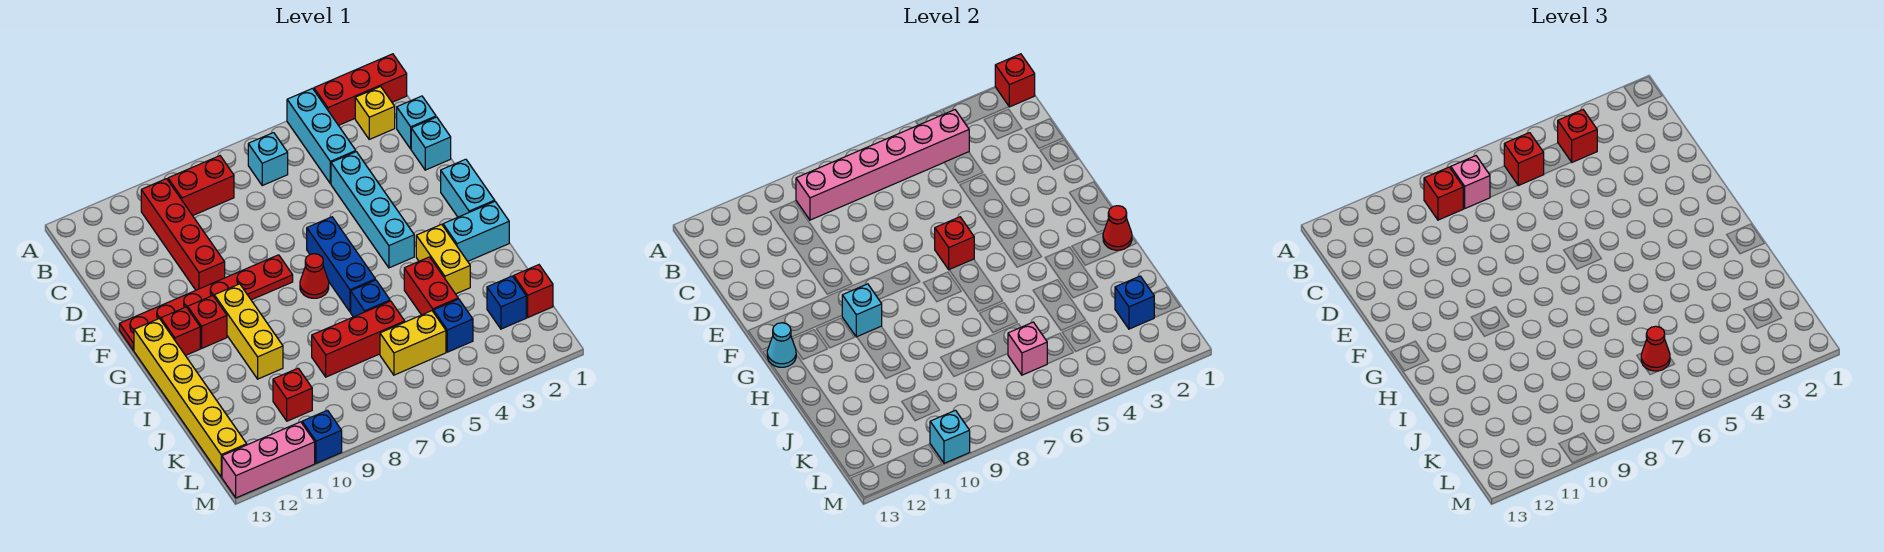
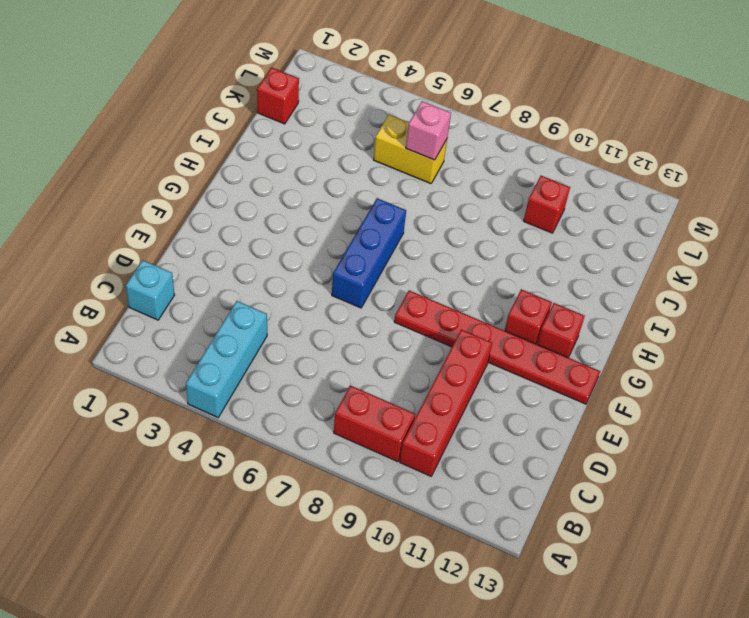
none -> red brick A1:A3 level 1
none -> yellow brick B2 level 1
none -> cyan brick B6 level 1
none -> cyan brick D1 level 1

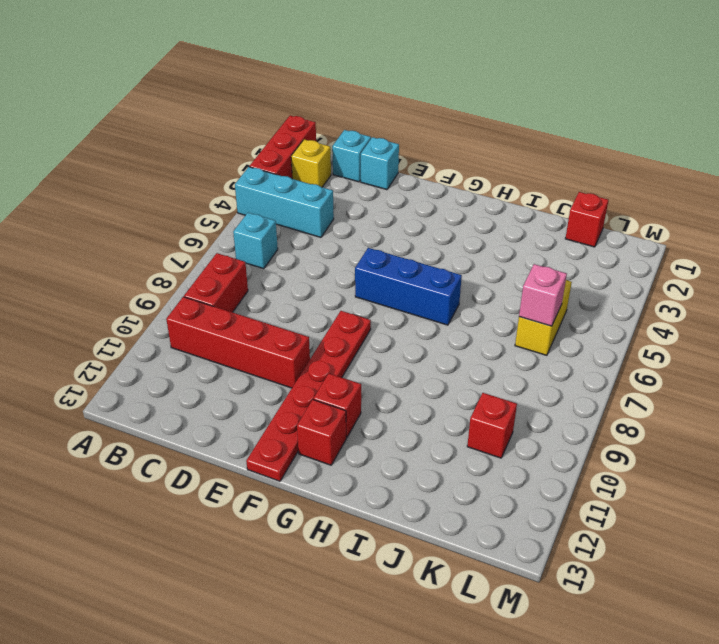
none -> cyan brick D4:G4 level 1
none -> cyan brick F1:G1 level 1
none -> red cone G7 level 1
none -> yellow brick G10:I10 level 1

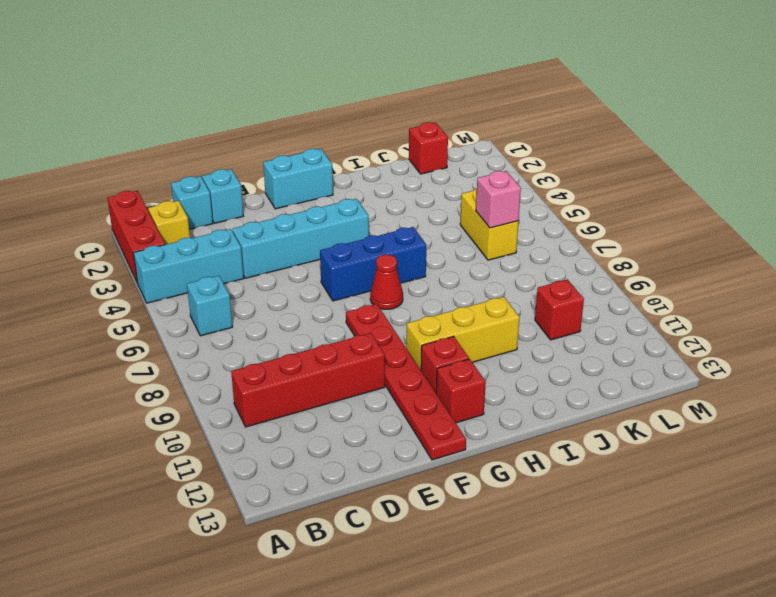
none -> red brick B8:B9 level 1
none -> yellow brick G13:L13 level 1
none -> cyan brick H1:H2 level 1
none -> yellow brick H3:I3 level 1

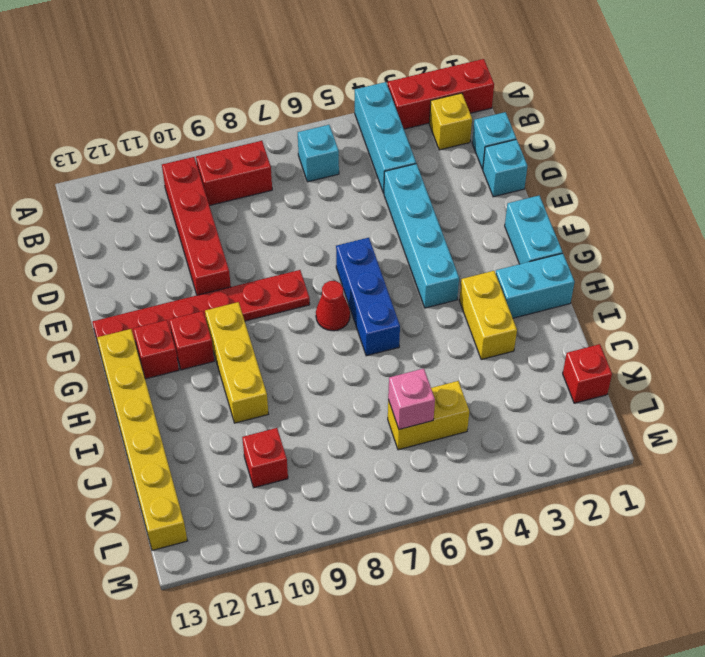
none -> red brick I4:J4 level 1
none -> blue brick I6 level 1
none -> red brick J6:J8 level 1
none -> blue brick K2 level 1

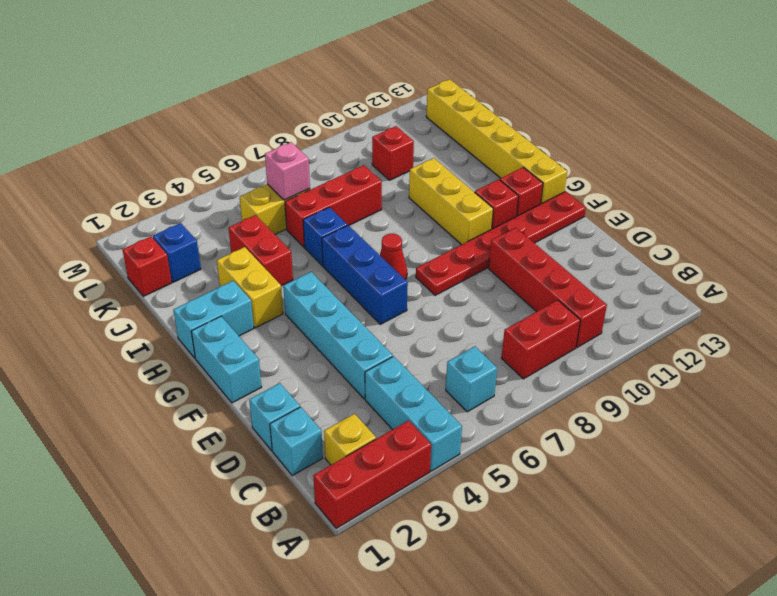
none -> blue brick K4 level 1
none -> blue brick M10 level 1
none -> pink brick M11:M13 level 1
none -> red brick A1 level 2

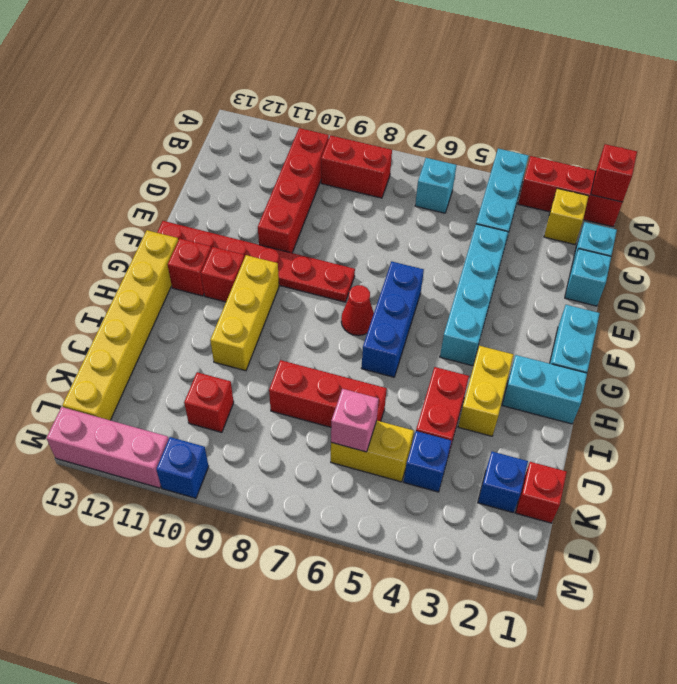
none -> blue brick I6 level 1
none -> pink brick B4:B9 level 2
none -> red brick F6 level 2
none -> cyan brick G10 level 2

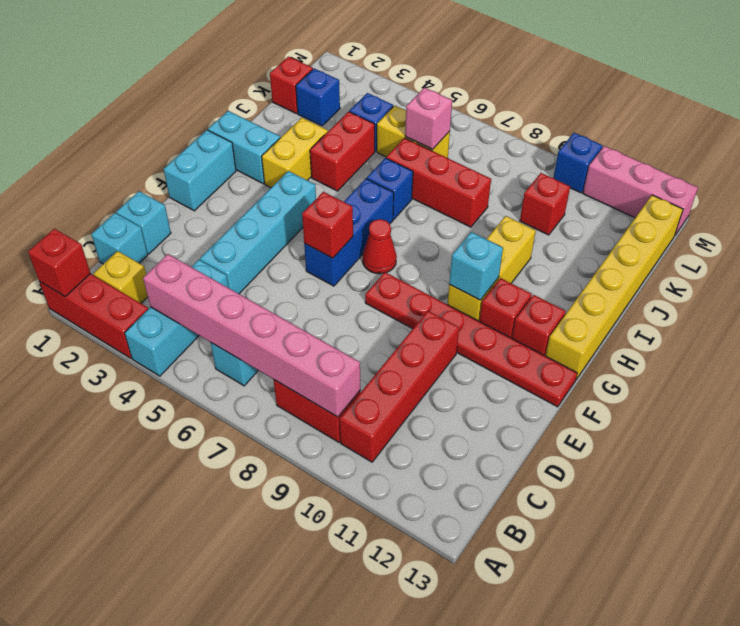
none -> cyan cone G13 level 2
none -> red cone H1 level 2
none -> blue brick K2 level 2
none -> cyan brick M10 level 2

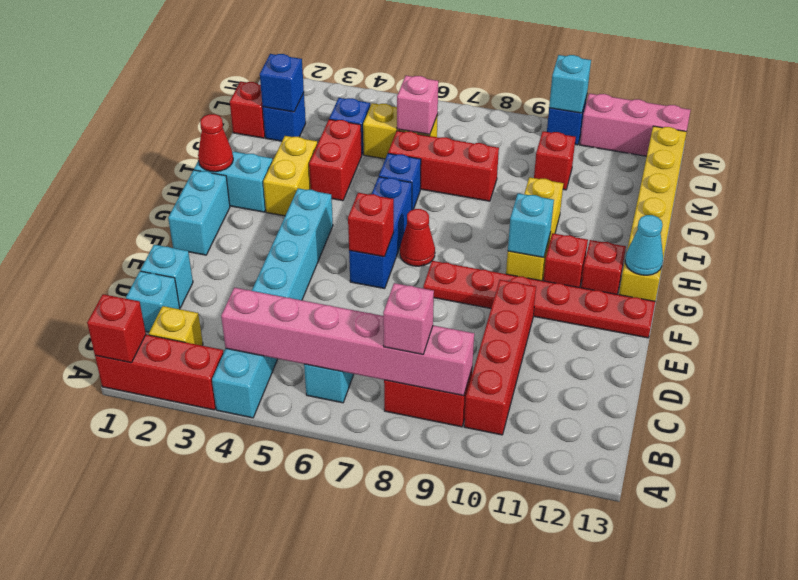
none -> red brick B4 level 3
none -> red brick B6 level 3
none -> red brick B9 level 3
none -> red cone K6 level 3

